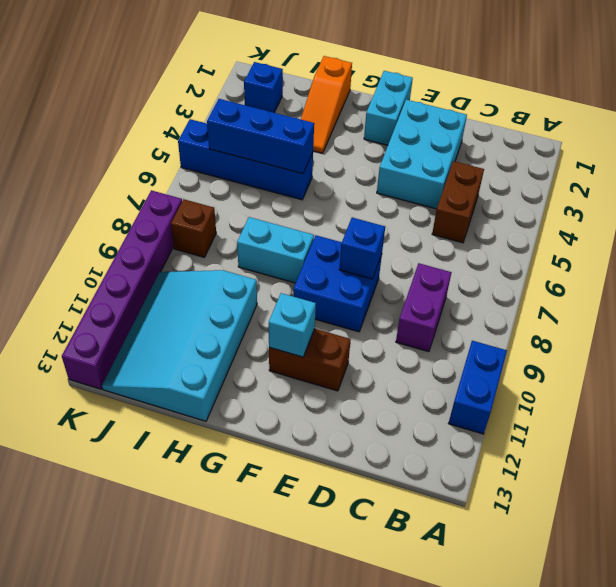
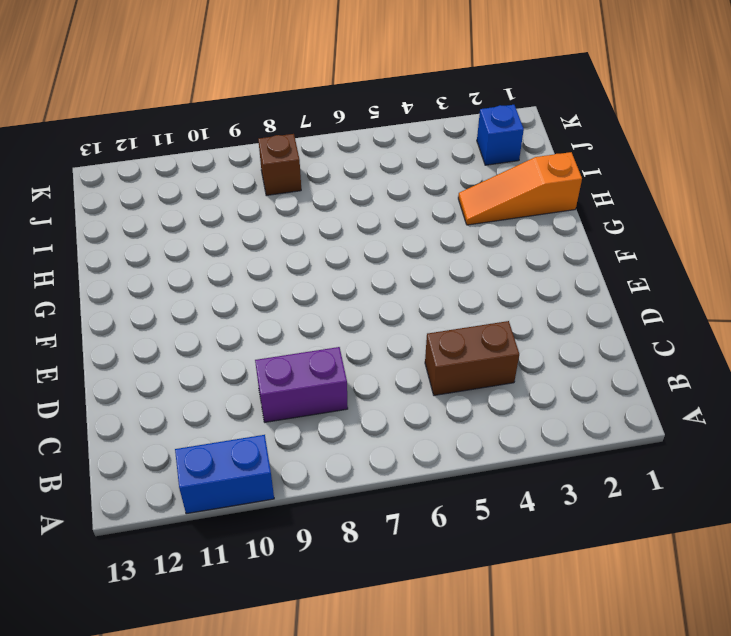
none -> cyan brick D2:E4 level 1
none -> blue brick E8:F9 level 1
none -> brown brick E11:F11 level 1

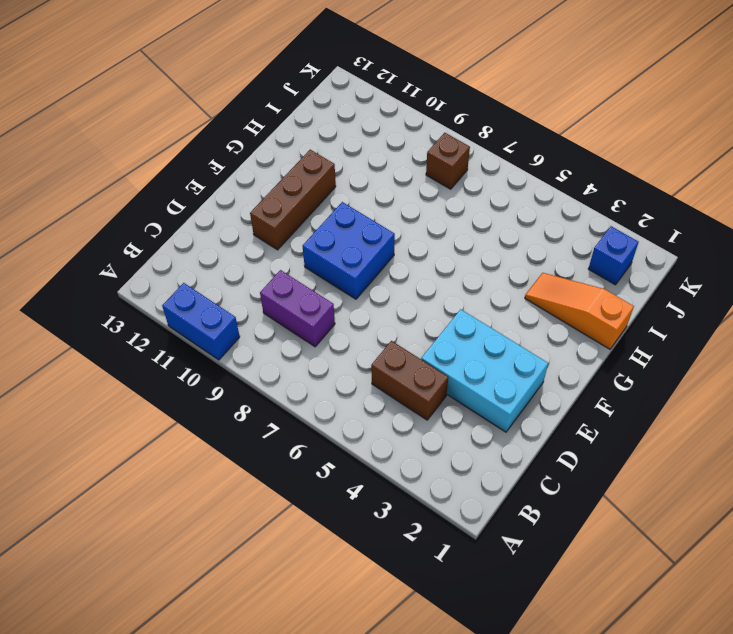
brown brick E11:G11 level 1 -> brown brick E11:F11 level 1
none -> cyan brick F1:F2 level 1
none -> cyan brick G8:H8 level 1
none -> blue brick H5:K5 level 1

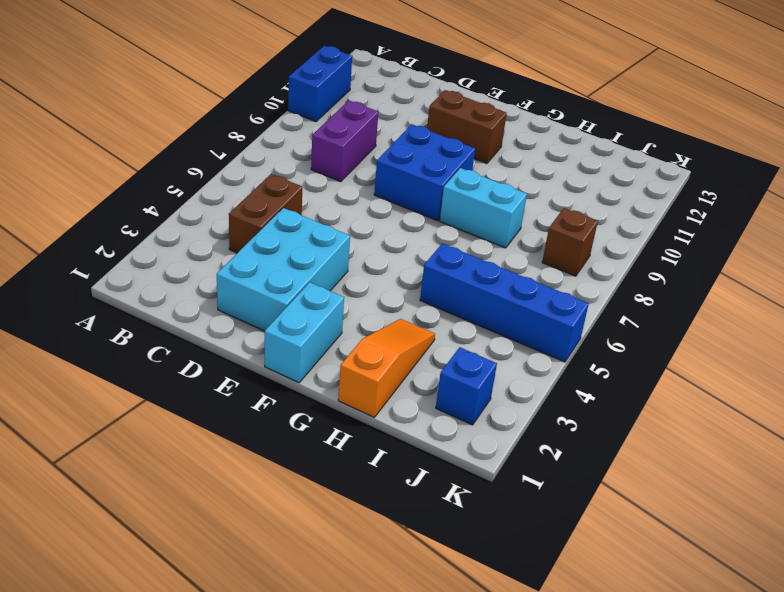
none -> cyan slope H10:J13 level 1 top H
none -> purple brick K8:K13 level 1
none -> blue brick E8 level 2

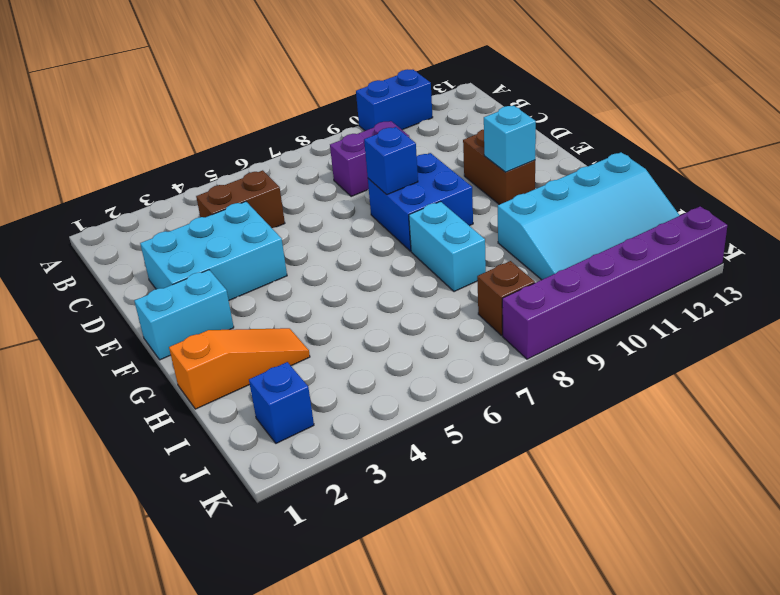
none -> blue brick H5:K5 level 1
none -> blue brick H5:J5 level 2

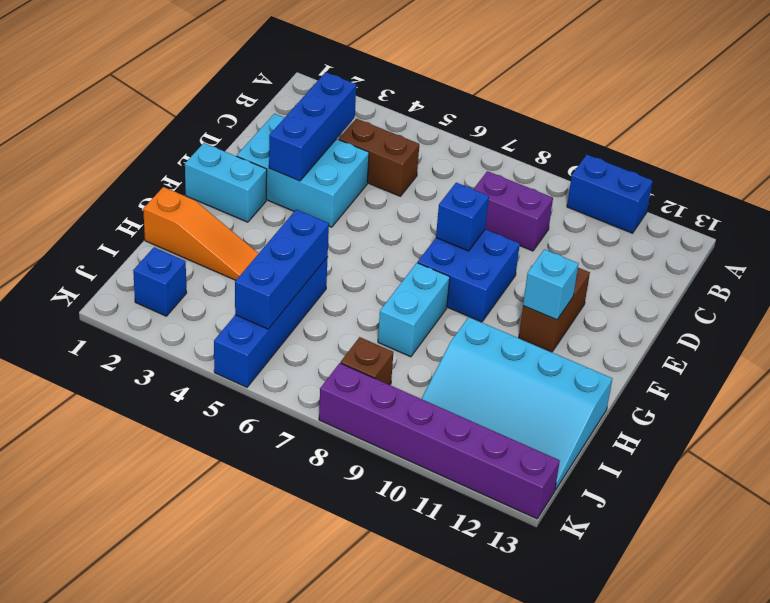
blue brick C3:E3 level 2 -> none

